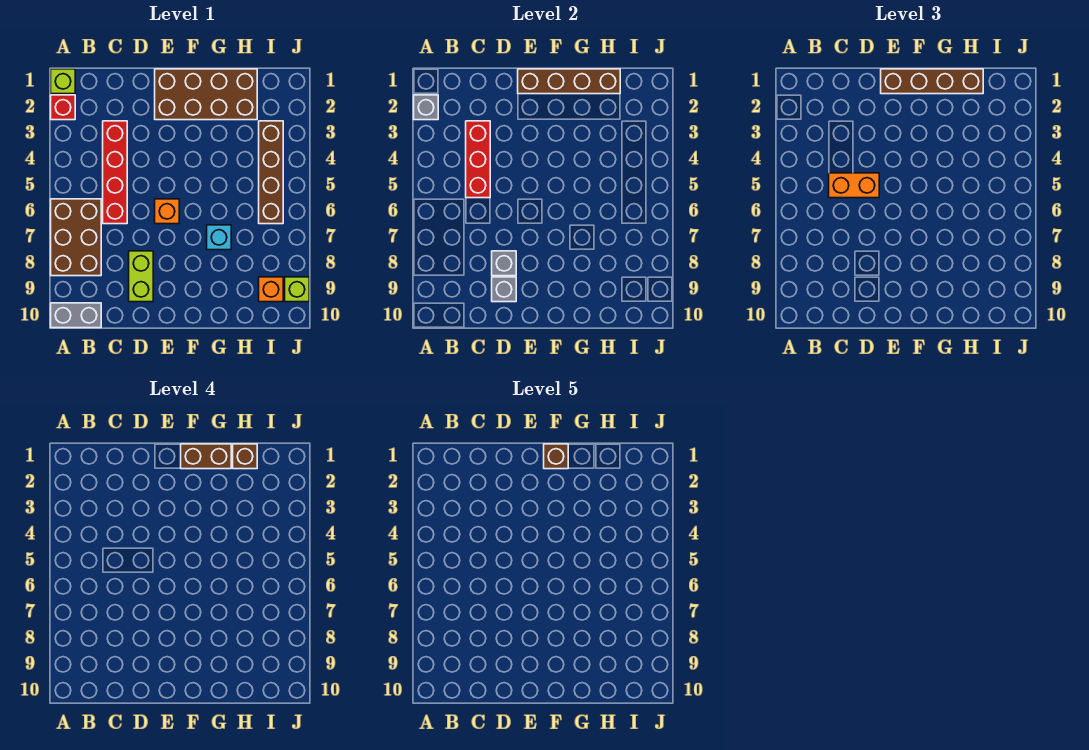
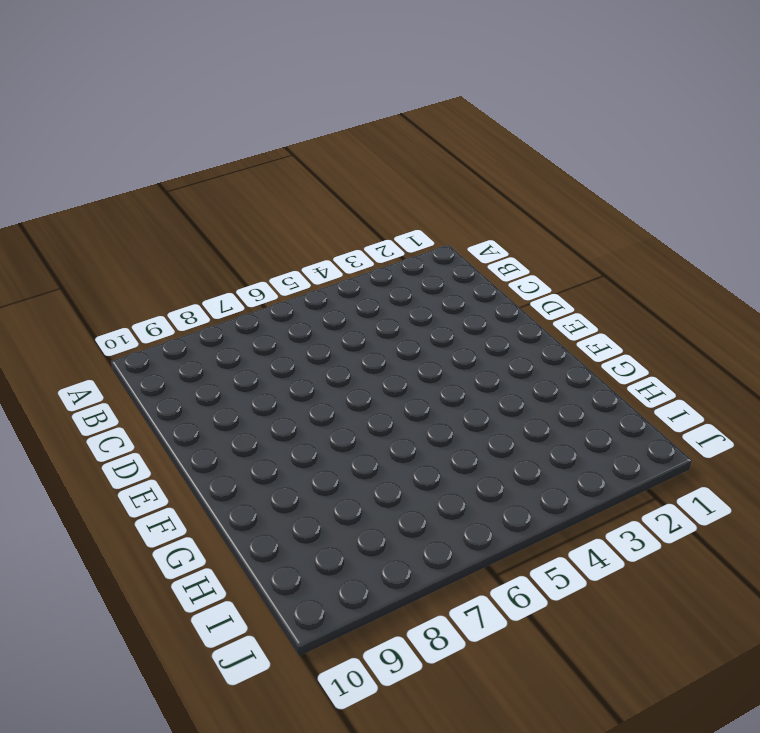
none -> lime brick A1 level 1
none -> red brick A2 level 1
none -> brown brick A6:B8 level 1

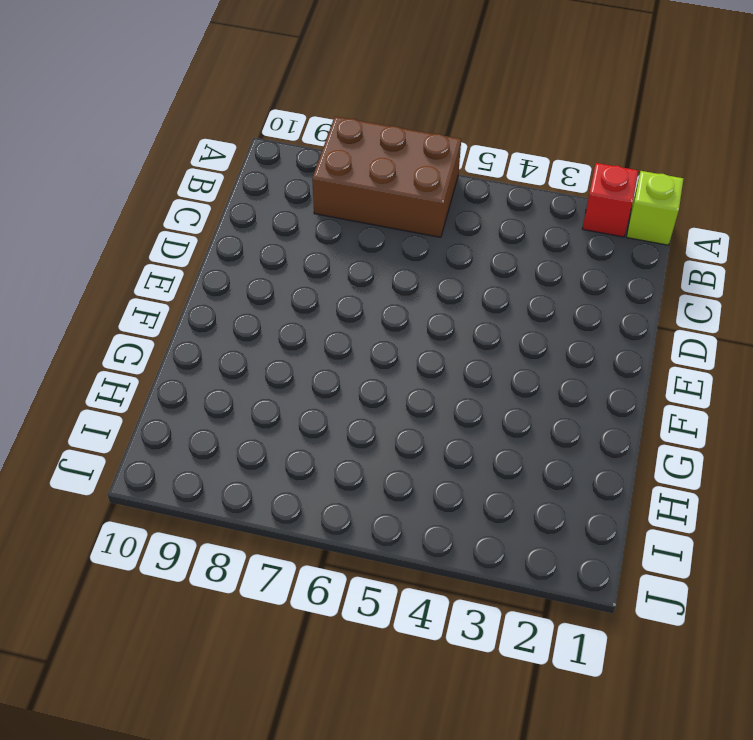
none -> grey brick A10:B10 level 1
none -> red brick C3:C6 level 1
none -> lime brick D8:D9 level 1

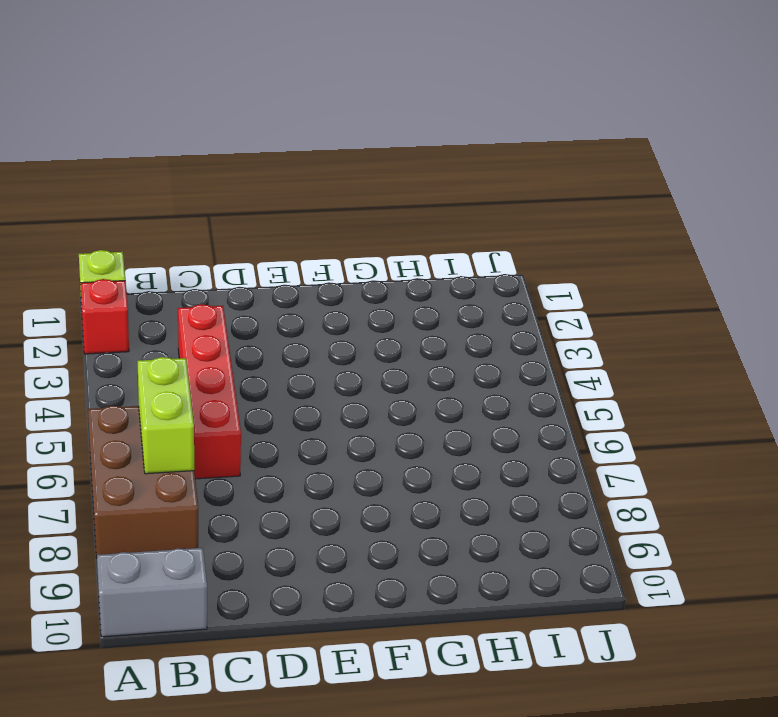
lime brick B6:B7 level 2 -> lime brick D8:D9 level 1
none -> brown brick E1:H2 level 1
none -> orange brick E6 level 1
none -> cyan brick G7 level 1

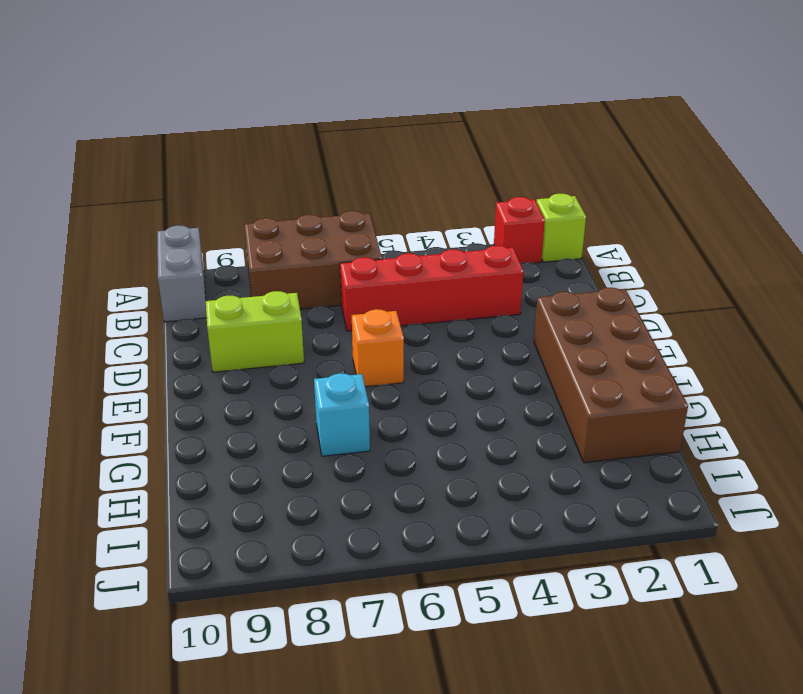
none -> brown brick I3:I6 level 1
none -> orange brick I9 level 1
none -> lime brick J9 level 1

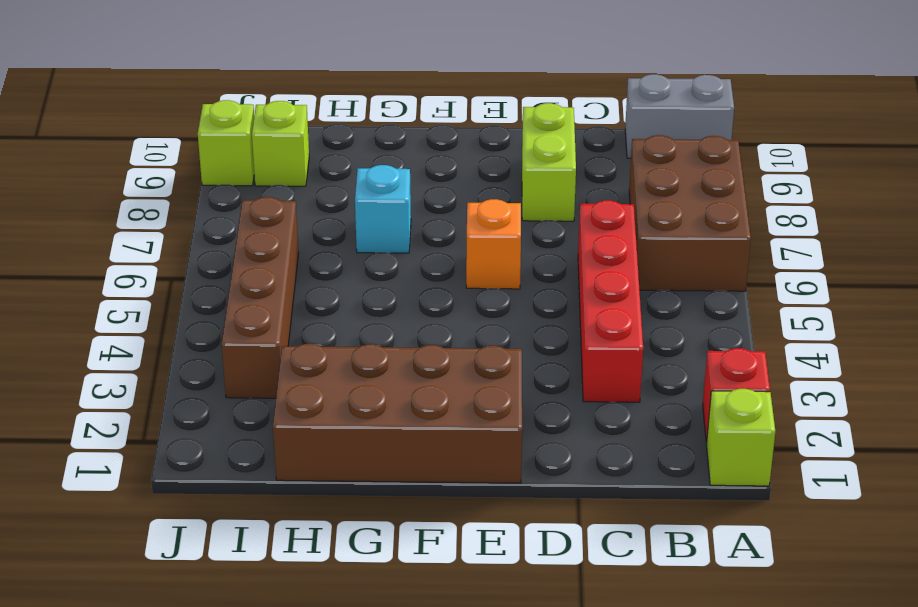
lime brick I9 level 1 -> orange brick I9 level 1
none -> grey brick A2 level 2
none -> red brick C3:C5 level 2
none -> grey brick D8 level 2

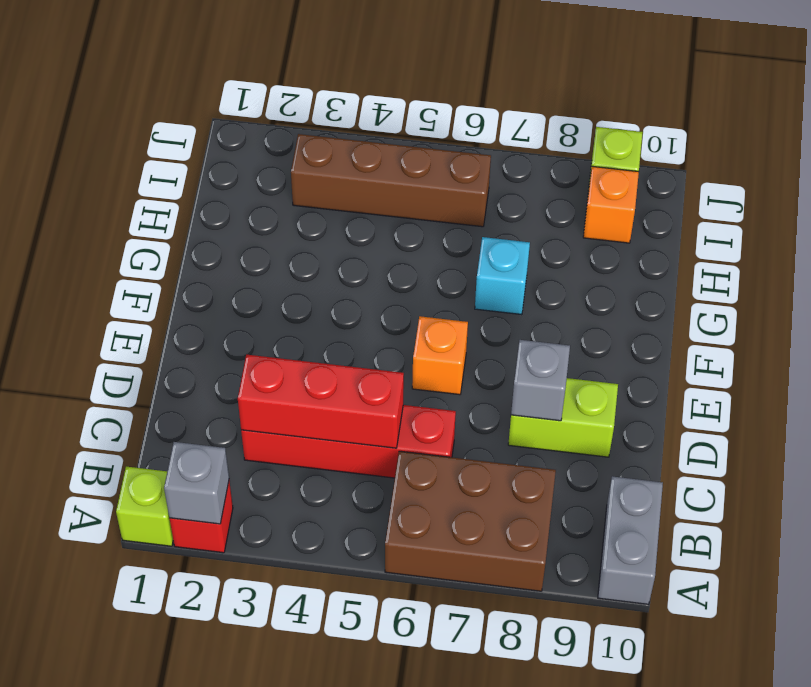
none -> brown brick E1:H2 level 1
none -> grey brick D9 level 2
none -> brown brick E1:H1 level 2

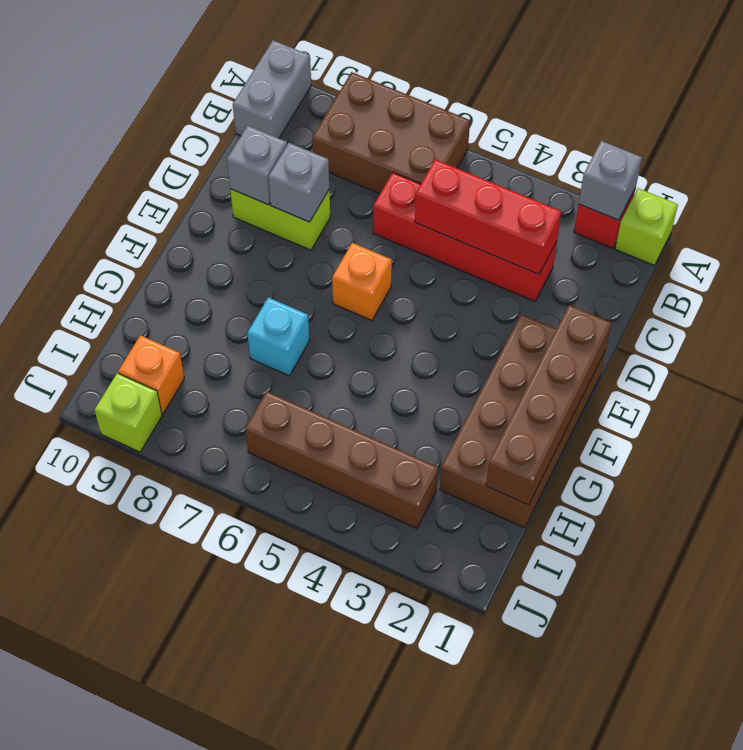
none -> orange brick C5:D5 level 3
none -> brown brick E1:H1 level 3
none -> brown brick F1:G1 level 4

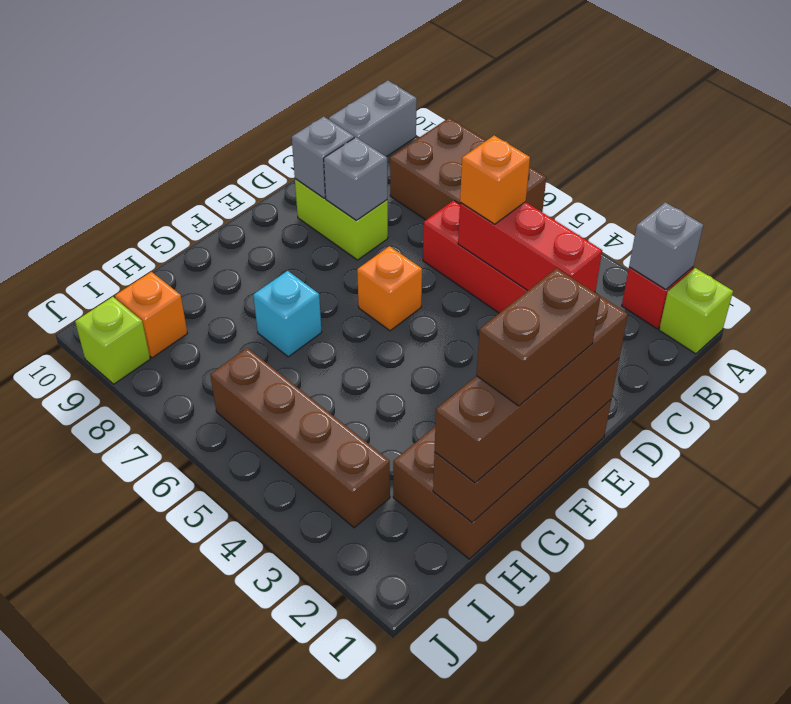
orange brick C5 level 3 -> orange brick C5:D5 level 3
none -> brown brick H1 level 4
none -> brown brick F1 level 5

